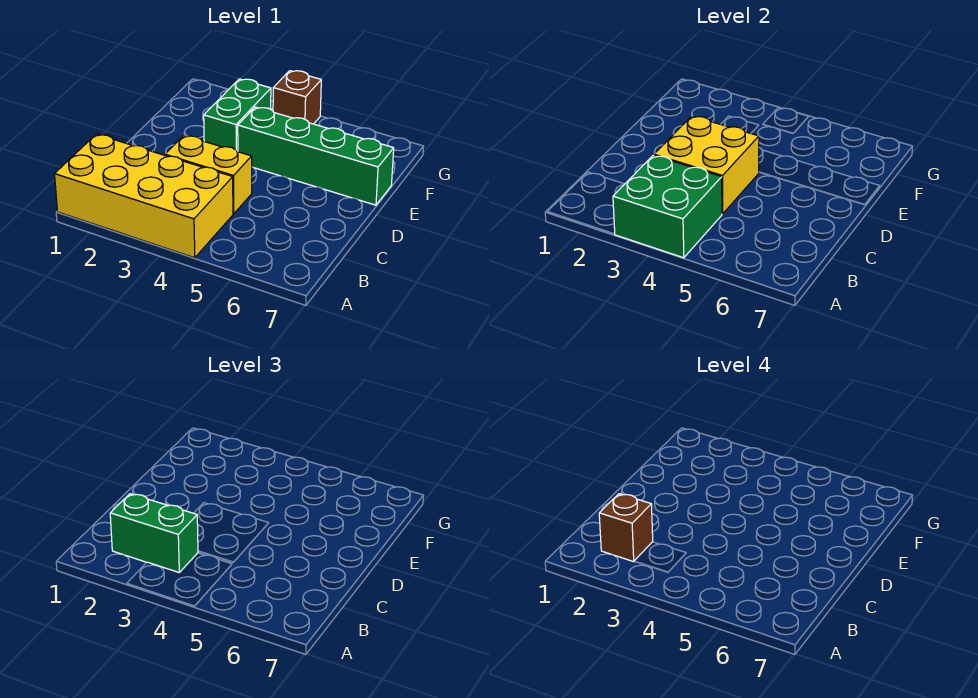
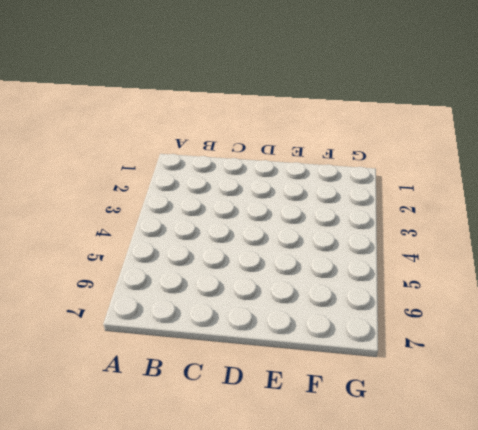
none -> yellow brick A1:B4 level 1
none -> yellow brick C3:C4 level 1

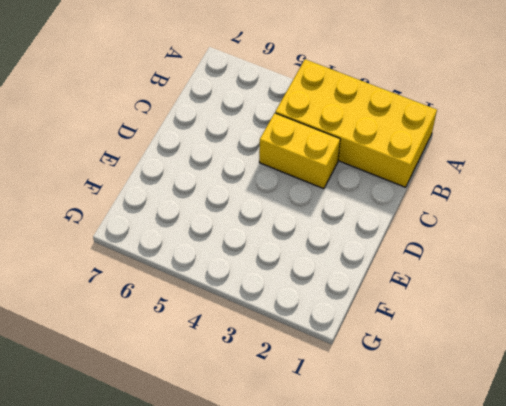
none -> green brick E3:F3 level 1
none -> green brick E4:E7 level 1

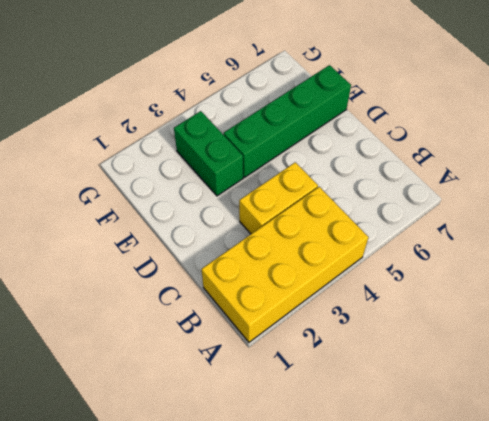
none -> brown brick G4 level 1
none -> green brick A3:B4 level 2

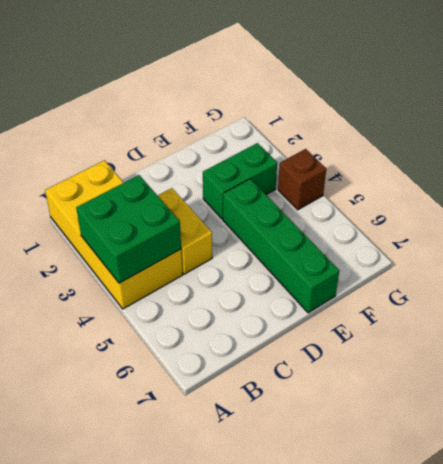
none -> yellow brick C3:D4 level 2
none -> green brick B2:B3 level 3

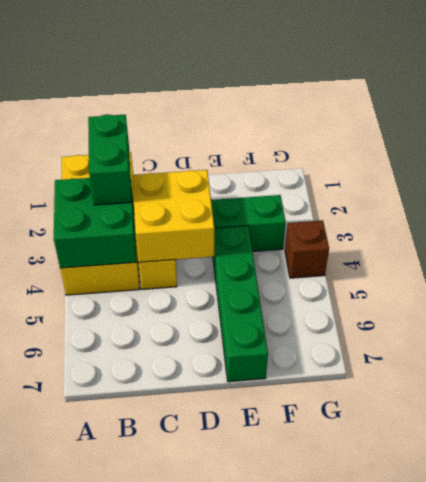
none -> brown brick B2 level 4

